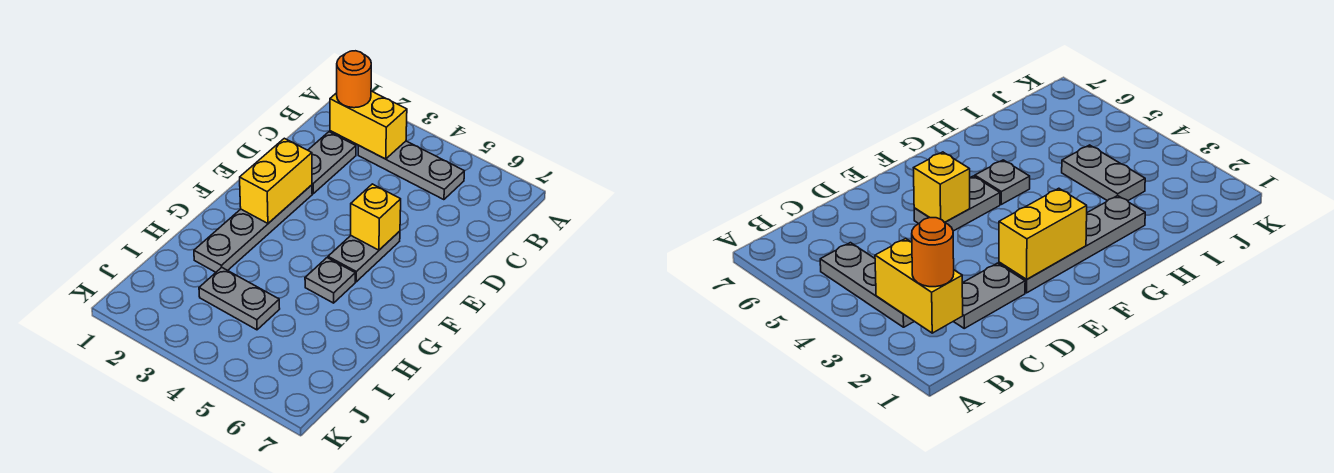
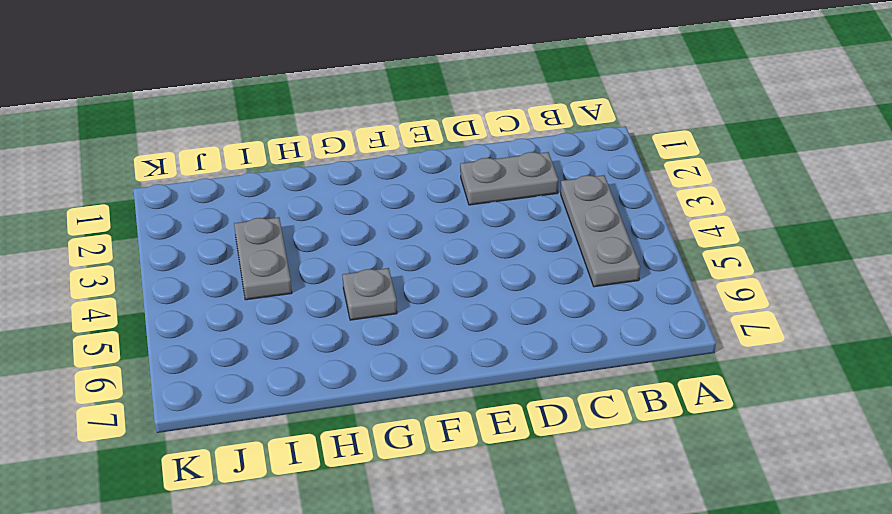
none -> grey plate E2:H2 level 1
none -> grey plate E5:F5 level 1

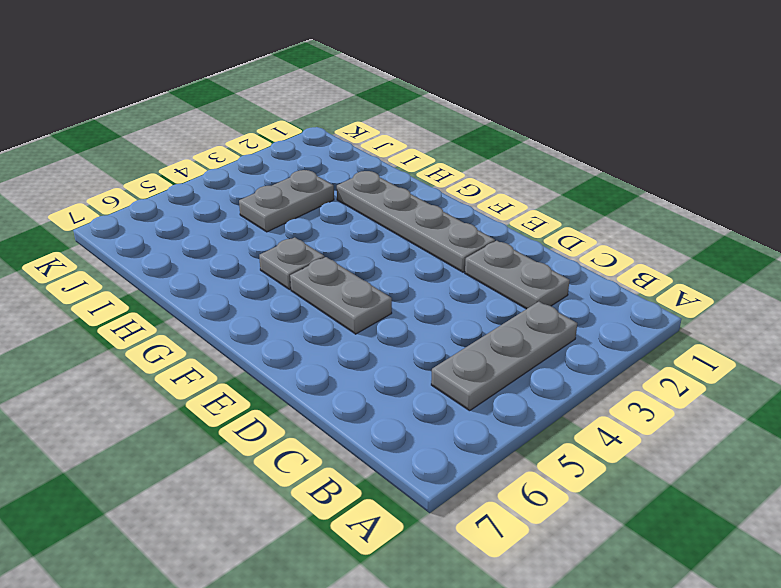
none -> yellow brick B2:B3 level 2
none -> yellow brick E2:F2 level 2

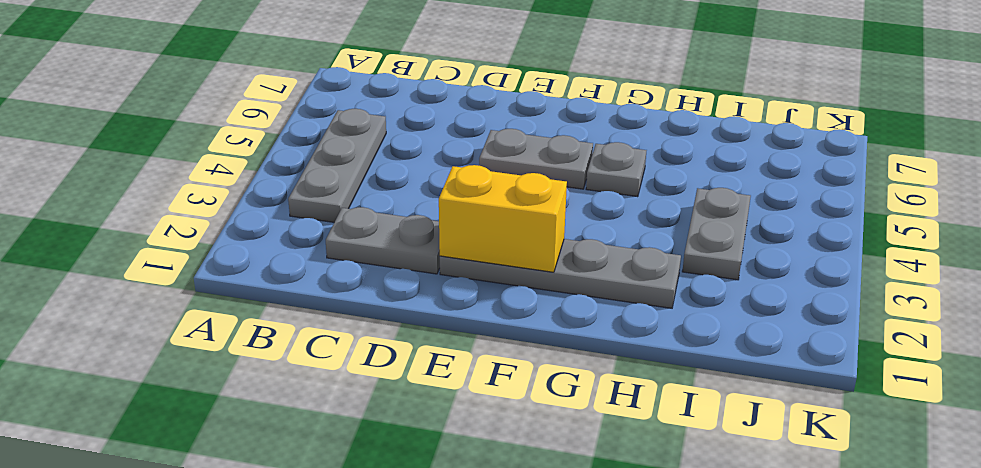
none -> yellow brick B2:B3 level 2
none -> yellow brick E5 level 2

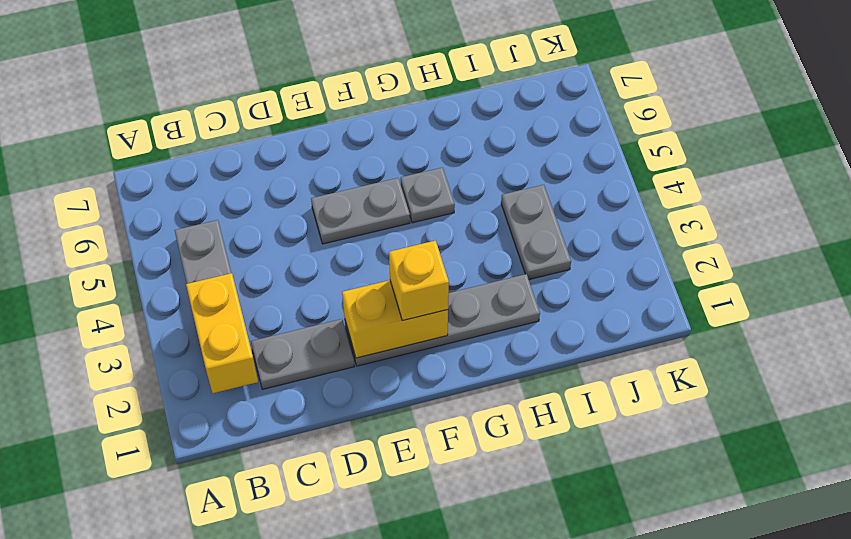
yellow brick F2 level 3 -> yellow brick E5 level 2
none -> orange round brick B2 level 3

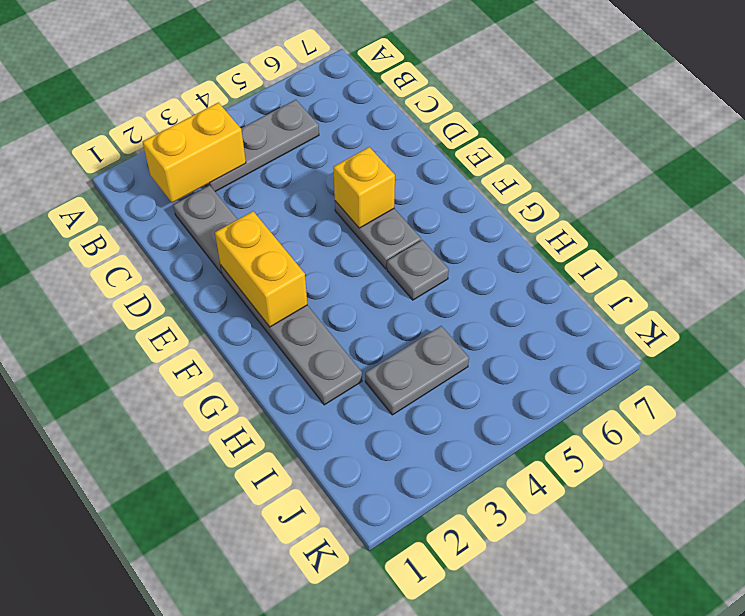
none -> orange round brick B2 level 3

